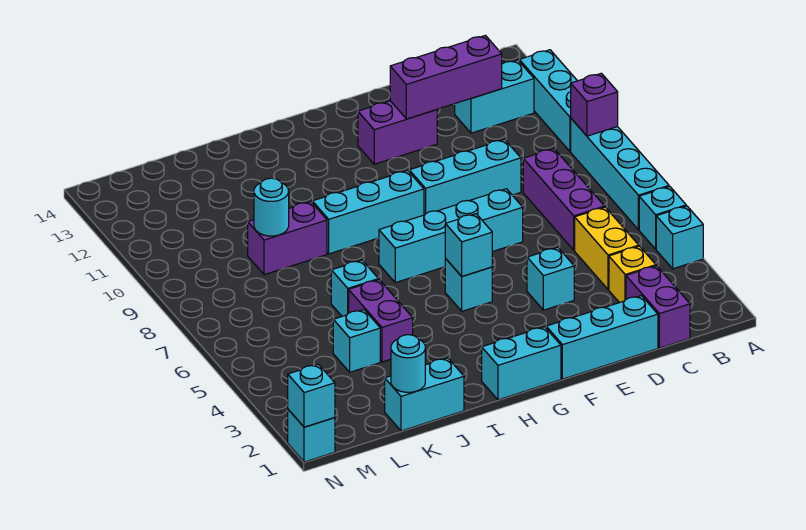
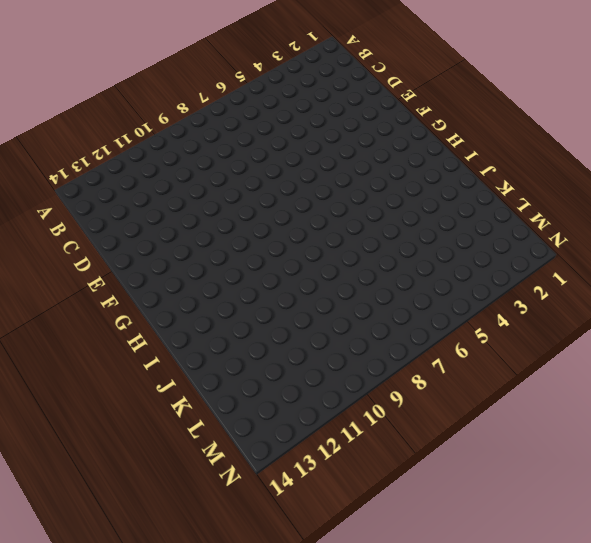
none -> cyan brick A4 level 1
none -> cyan brick A5 level 1
none -> cyan brick A6:A9 level 1

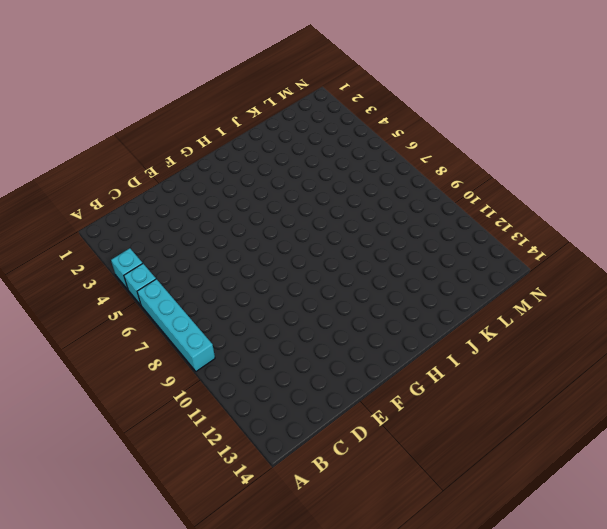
none -> cyan brick A10:A12 level 1
none -> cyan brick B12:C12 level 1
none -> purple brick C1:C2 level 1

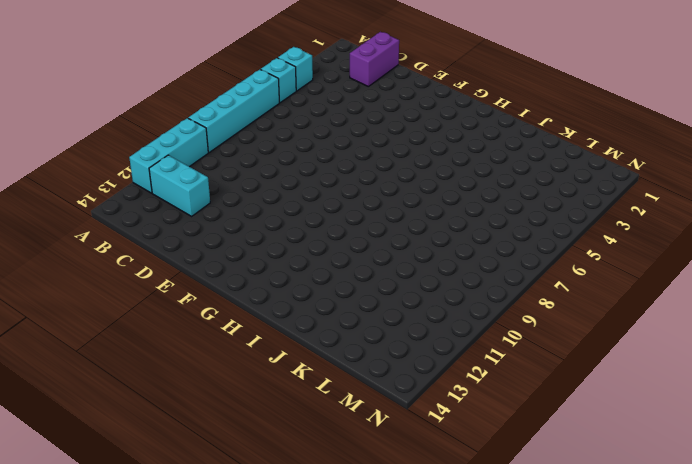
none -> yellow brick C3 level 1
none -> yellow brick C4:C5 level 1
none -> purple brick C6:C8 level 1

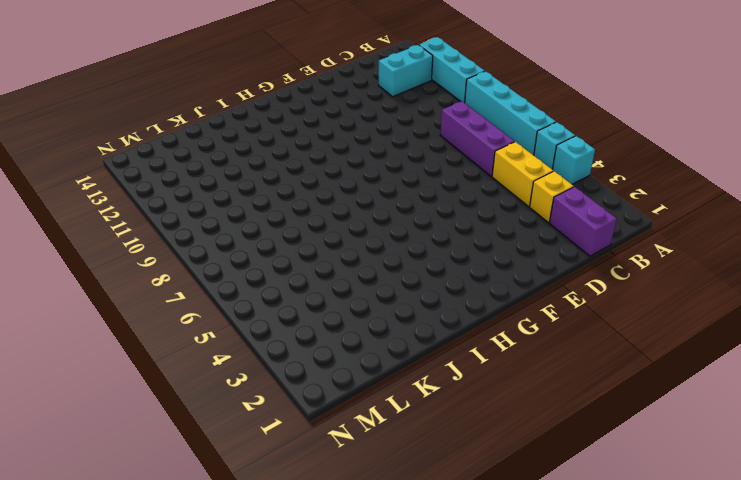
none -> cyan brick D1:F1 level 1
none -> cyan brick D9:F9 level 1
none -> cyan brick E4 level 1

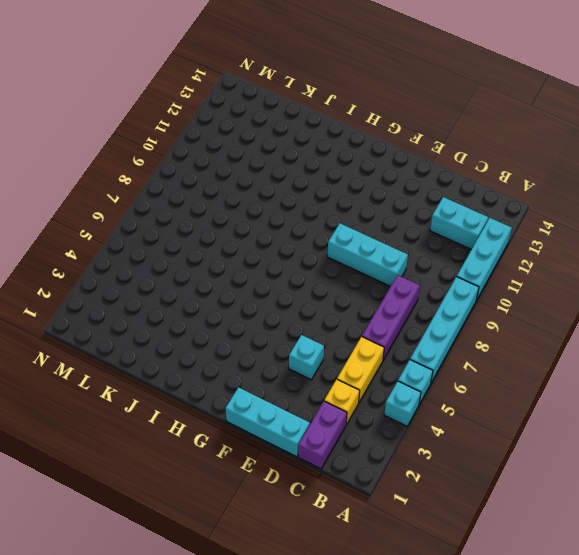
none -> cyan brick E7:H7 level 1
none -> purple brick E12:F12 level 1
none -> cyan brick G1:H1 level 1

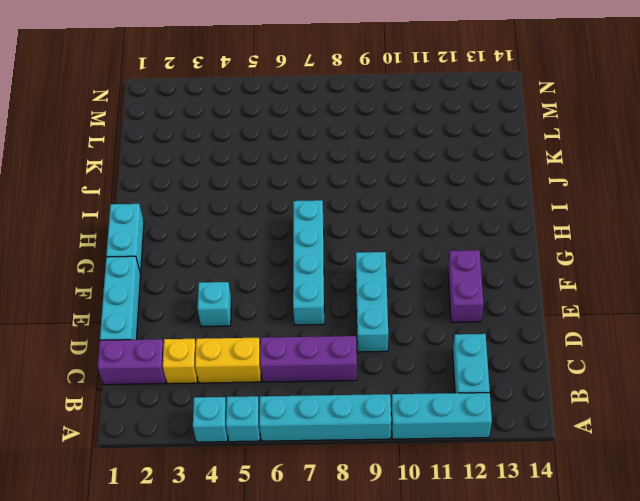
none -> cyan brick G5 level 1
none -> cyan brick G9:I9 level 1
none -> cyan brick J1:K1 level 1

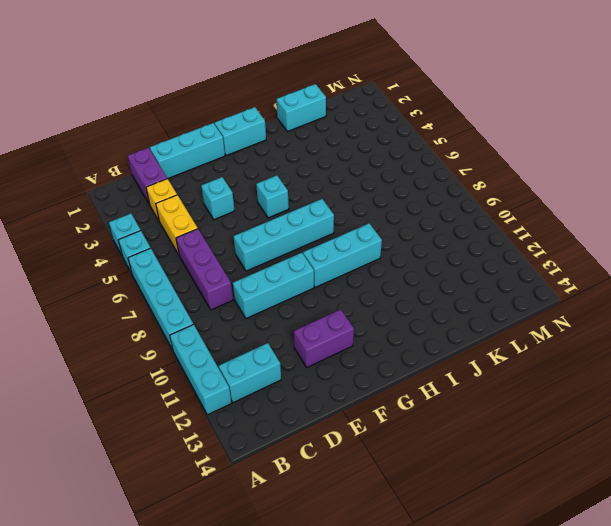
none -> purple brick J4:J5 level 1
none -> cyan brick J6 level 1
none -> purple brick J9:K9 level 1

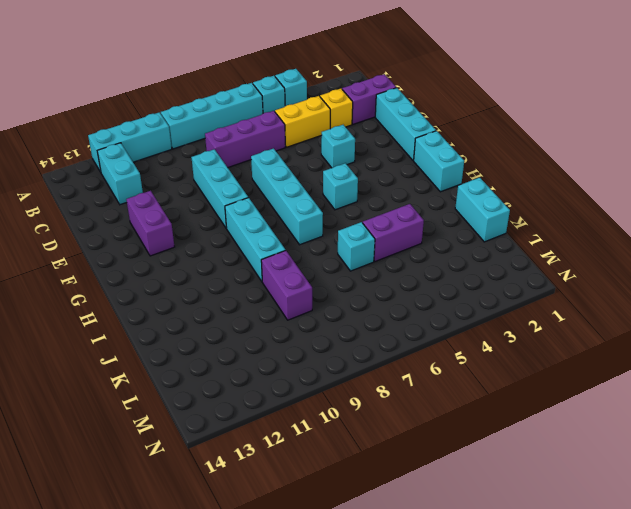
none -> cyan brick K4 level 1
none -> cyan brick N1 level 1
none -> purple brick A9 level 2

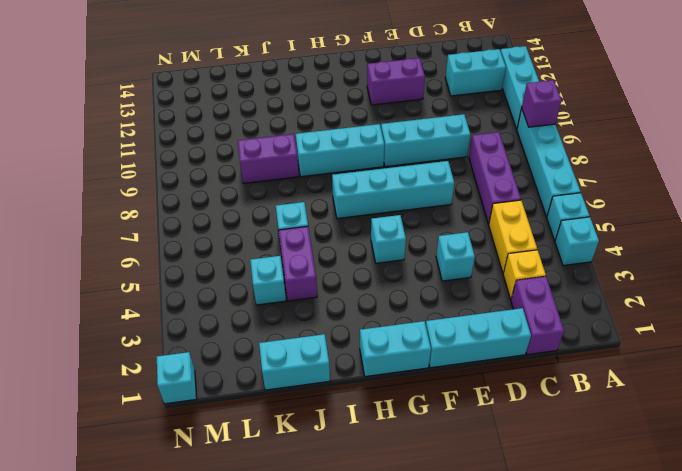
none -> purple brick C12:E12 level 2
none -> cyan brick G5 level 2
none -> cyan round brick K1 level 2

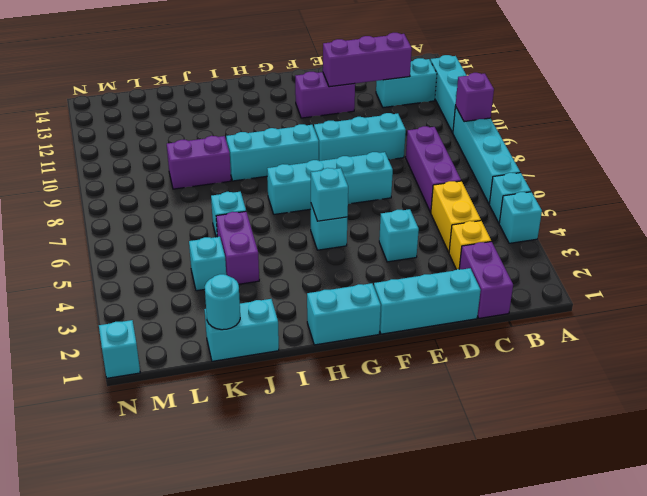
none -> cyan round brick K9 level 2
none -> cyan brick N1 level 2

